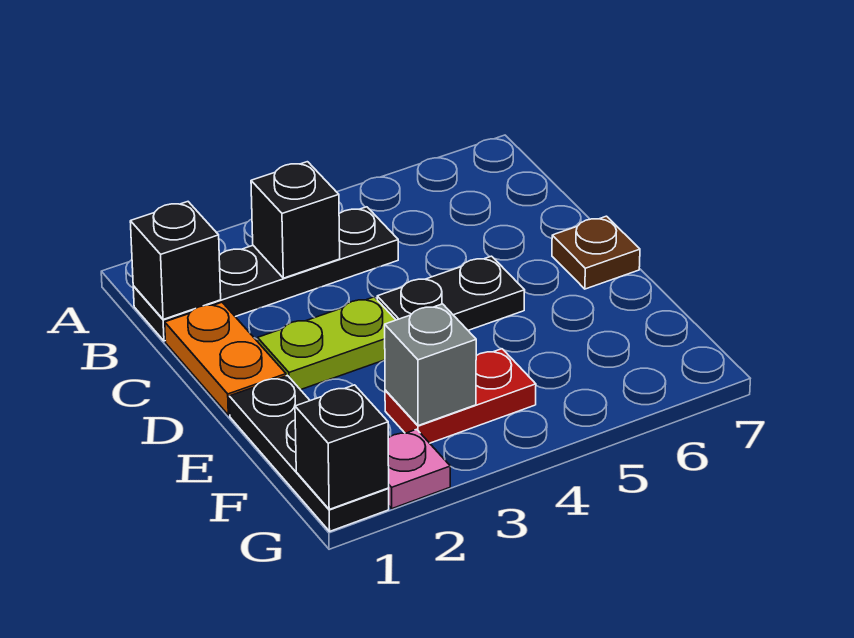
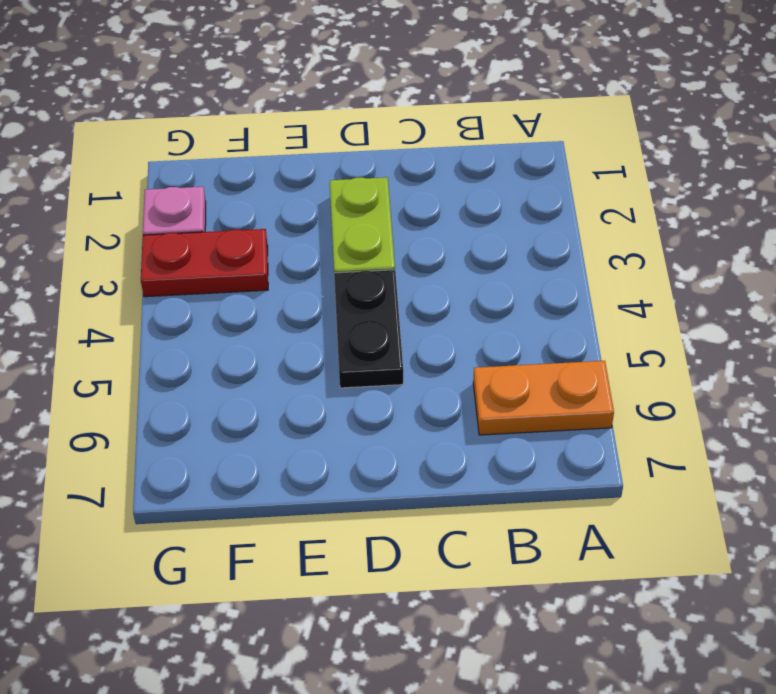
orange plate A6:B6 level 1 -> orange plate C1:D1 level 1
red plate F3:G3 level 1 -> red plate F3:F4 level 1
none -> black plate B1:B4 level 1
none -> brown plate D7 level 1
none -> black plate E1:G1 level 1

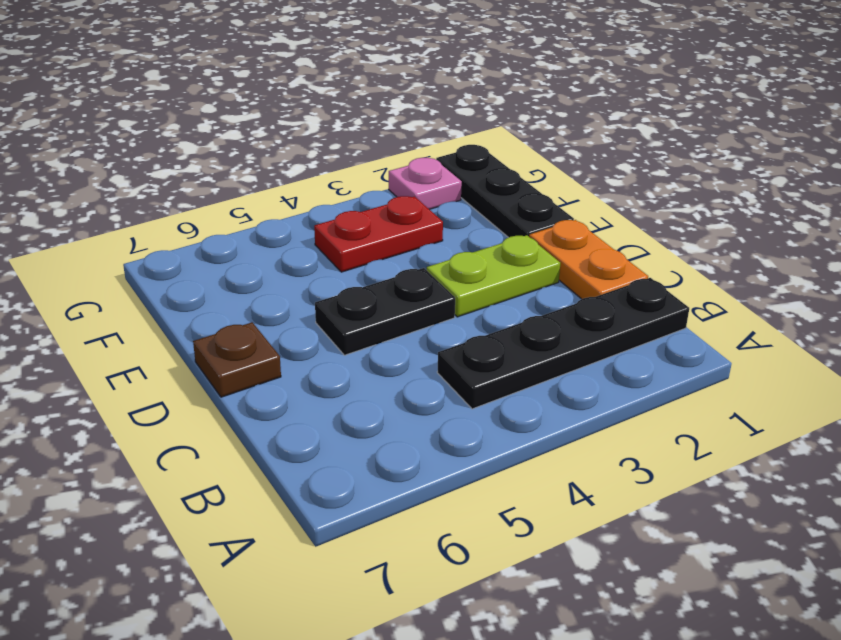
none -> black brick B1 level 2
none -> black brick B3 level 2
none -> grey brick F3 level 2

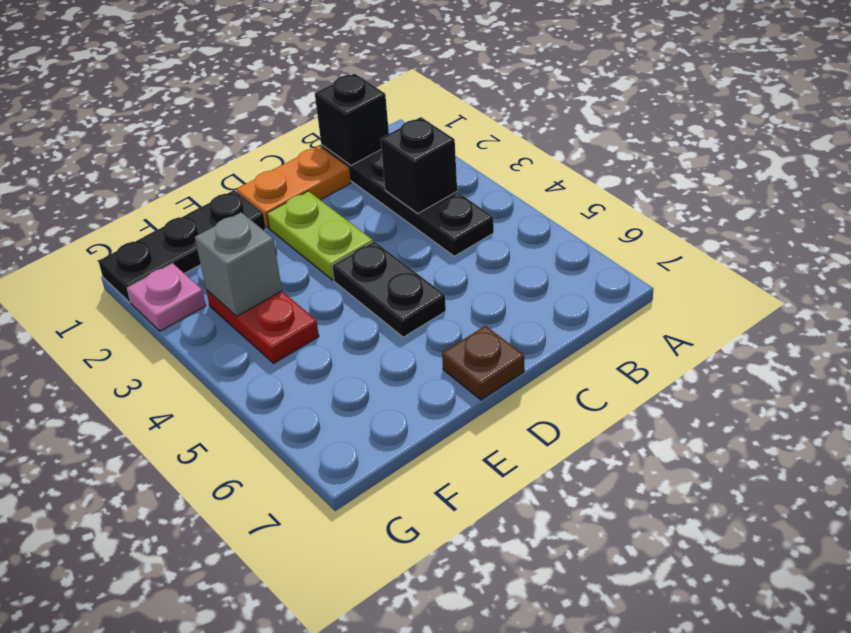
none -> black brick G1 level 2

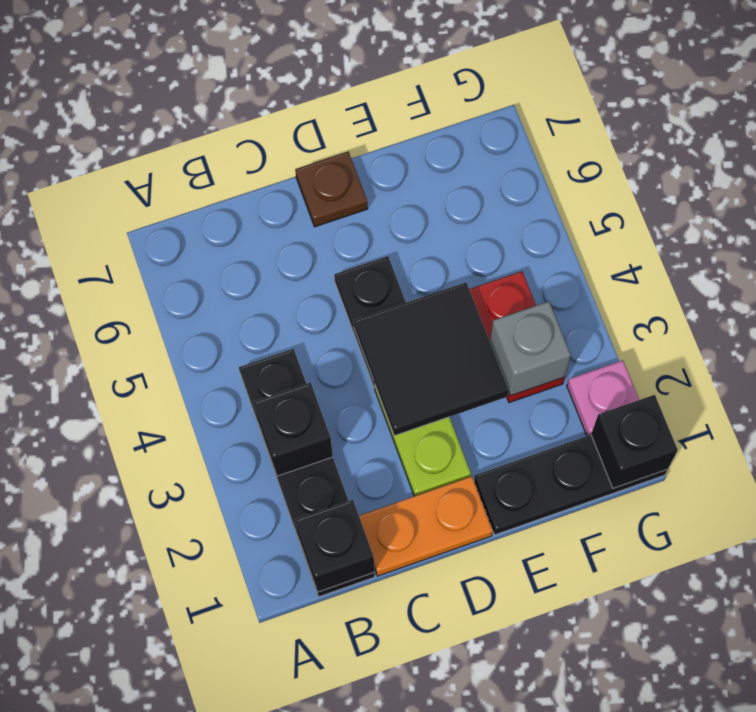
black tile D3:E4 level 2 -> none

